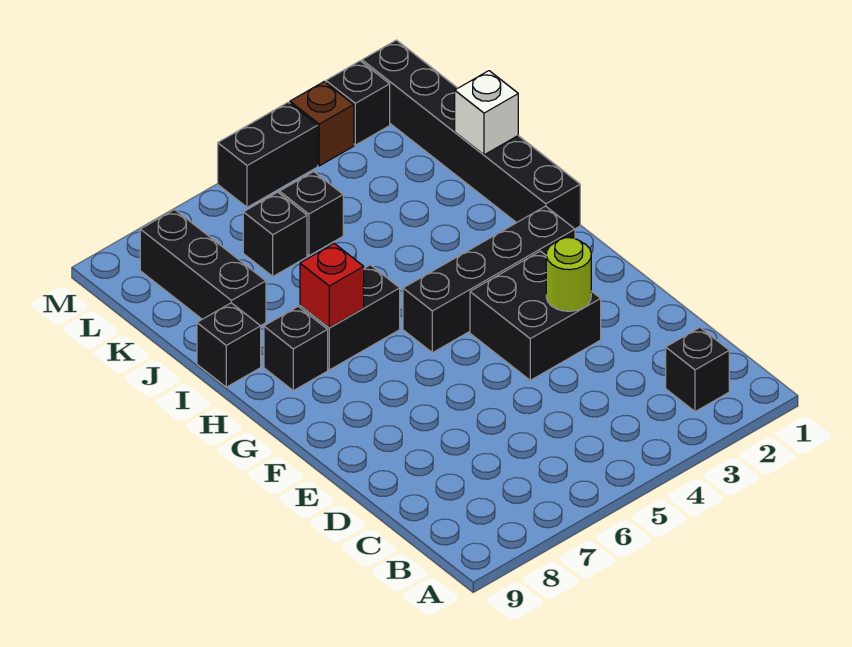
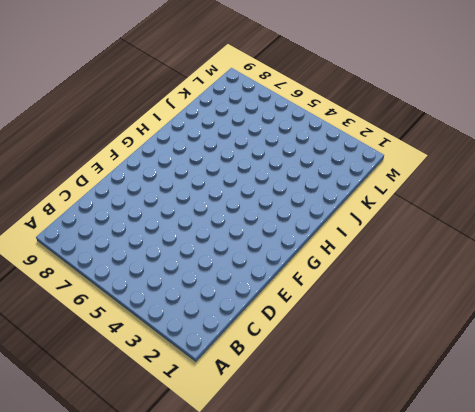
none -> black brick B2 level 1
none -> black brick E3:F4 level 1
none -> black brick G2:G5 level 1

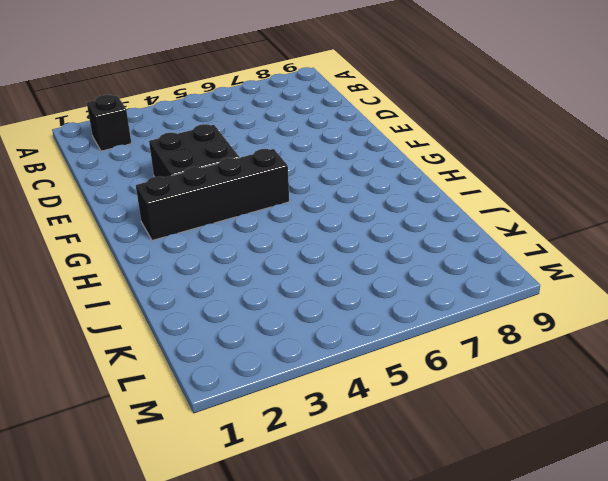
none -> black brick H1:M1 level 1
none -> black brick H6:H7 level 1
none -> black brick H8 level 1

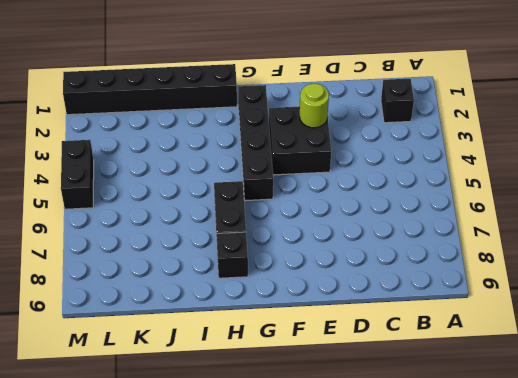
none -> black brick I9 level 1
none -> black brick J8:L8 level 1
none -> black brick K5 level 1

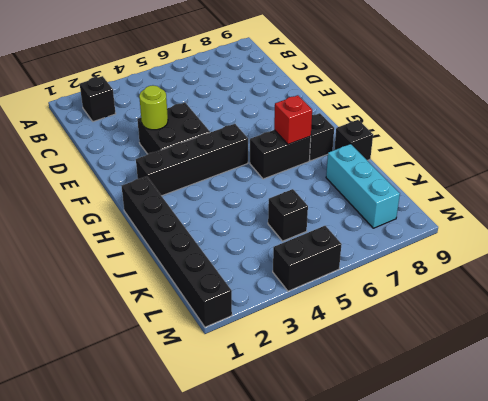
cyan brick J8:L8 level 1 -> black brick J8:L8 level 1
none -> black brick K6 level 1
none -> black brick M2 level 1
none -> brown brick M3 level 1

